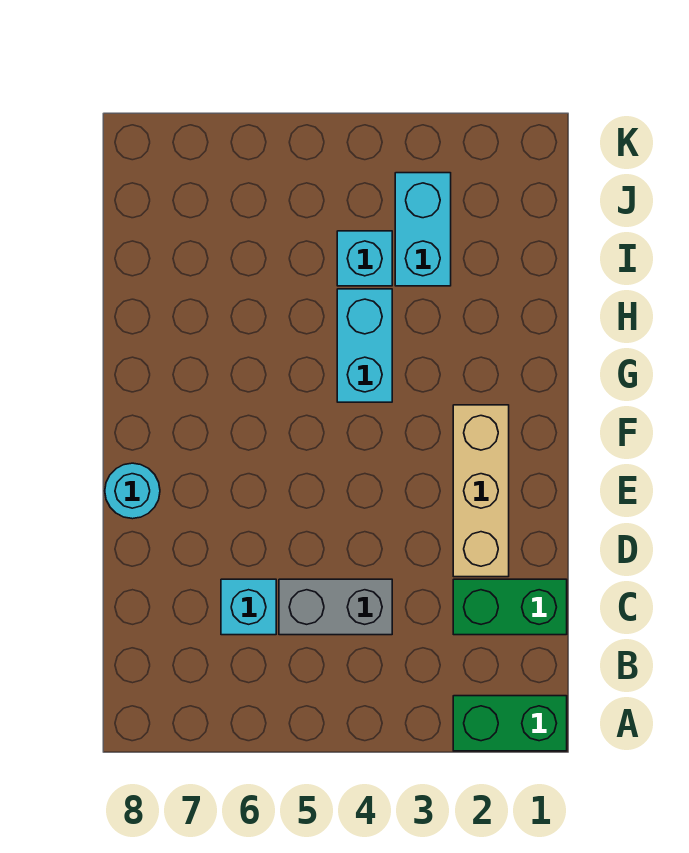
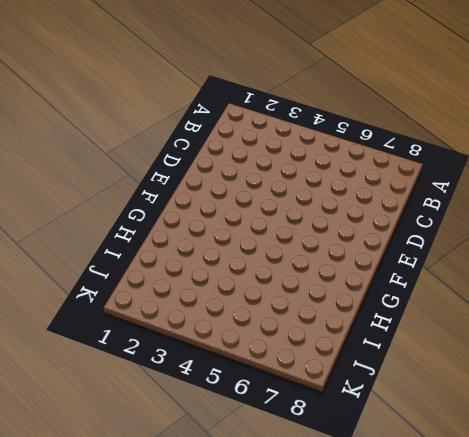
none -> green brick A1:A2 level 1
none -> green brick C1:C2 level 1

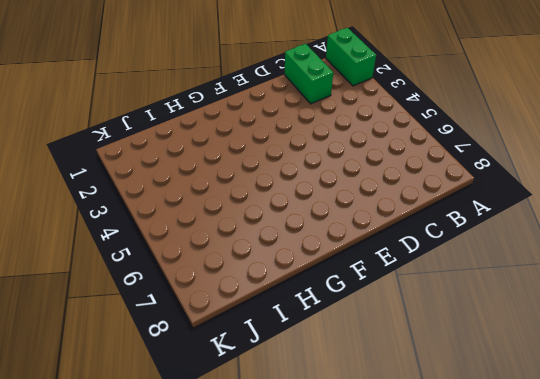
none -> grey brick C4:C5 level 1
none -> cyan brick C6 level 1

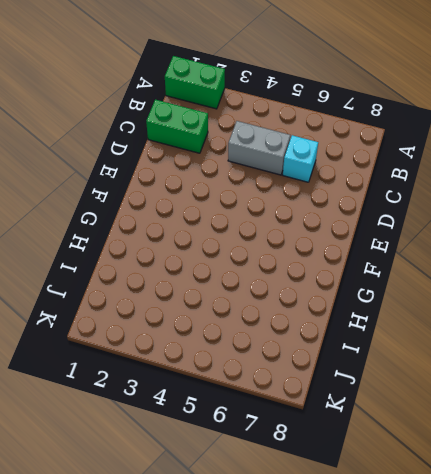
none -> tan brick D2:F2 level 1
none -> cyan round brick E8 level 1

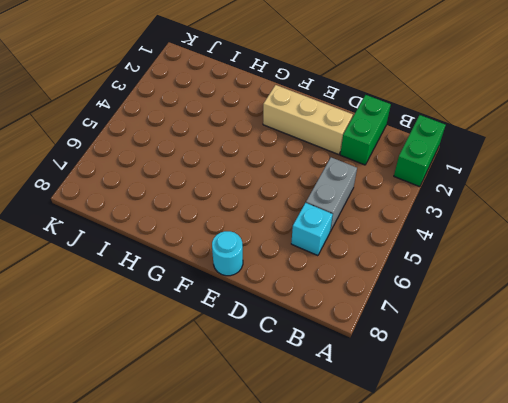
none -> cyan brick G4:H4 level 1
none -> cyan brick I3:J3 level 1

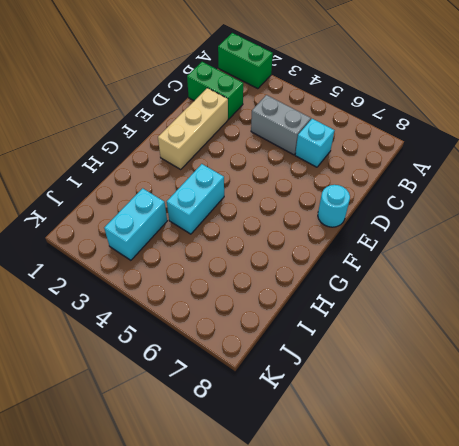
none -> cyan brick I4 level 1

